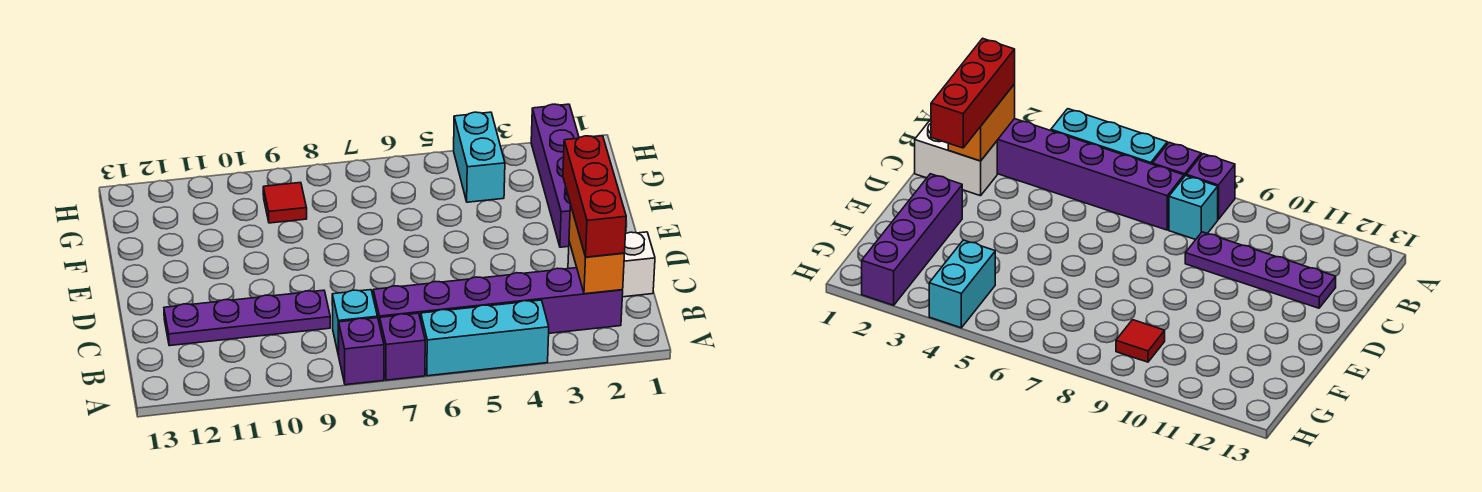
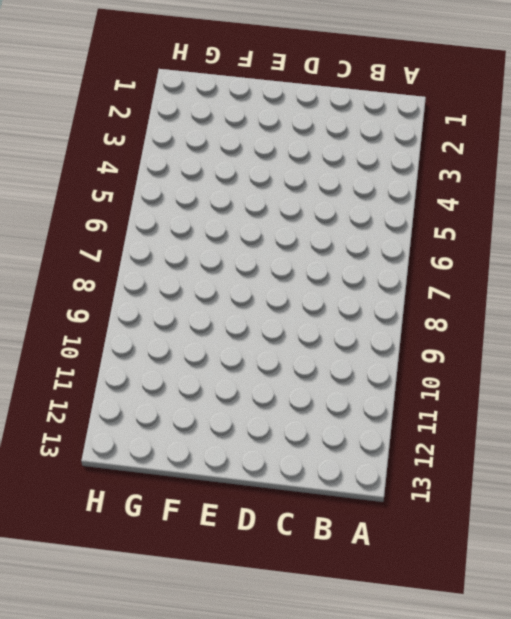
none -> cyan brick A4:A6 level 1
none -> purple brick A7 level 1
none -> purple brick A8 level 1

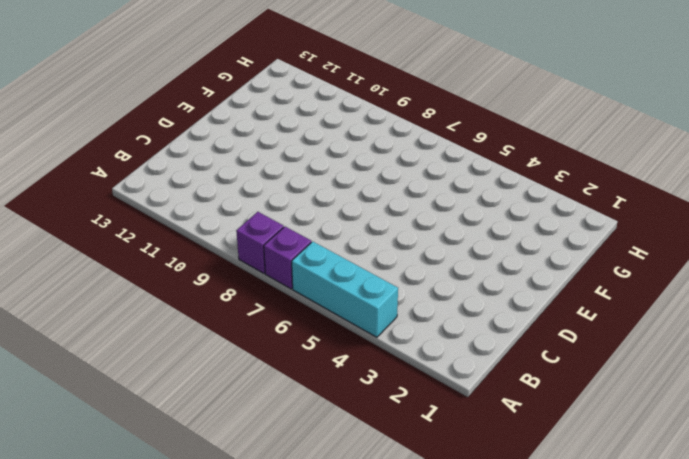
none -> purple brick B2:B7 level 1
none -> cyan brick B8 level 1
none -> white brick C1:C2 level 1

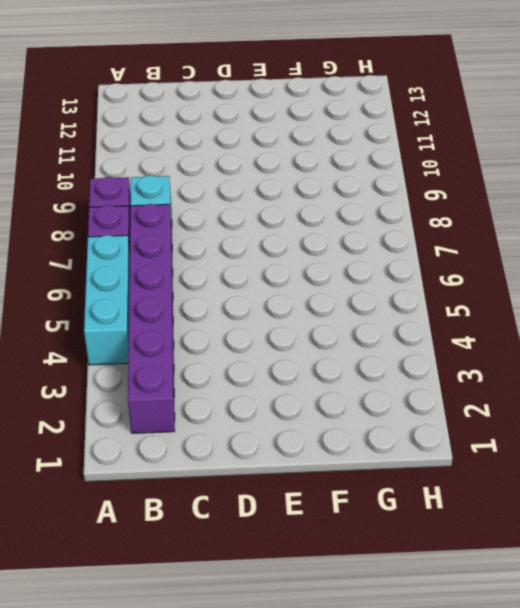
none -> white brick C1:C2 level 1
none -> purple plate C9:C12 level 1
none -> purple brick E2:H2 level 1

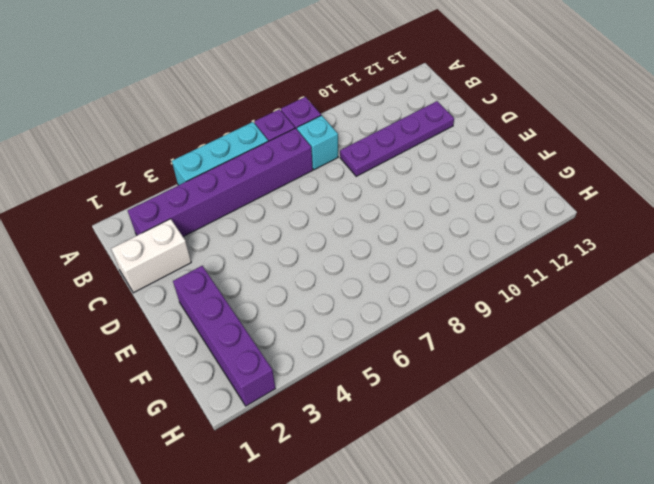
none -> cyan brick G4:H4 level 1
none -> red tile G9 level 1
none -> orange brick B2:C2 level 2

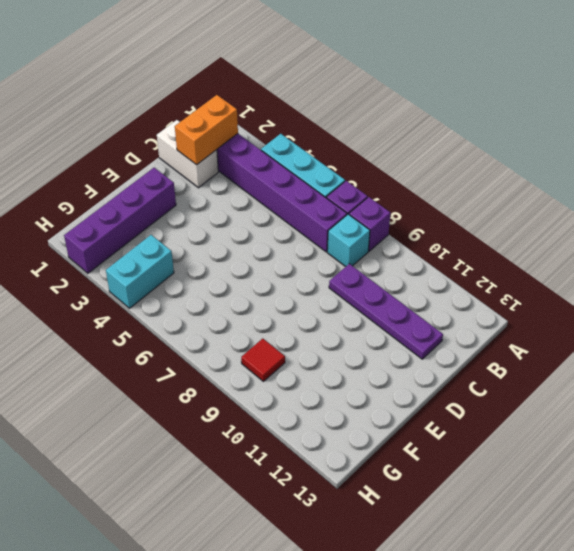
none -> red brick B2:D2 level 3

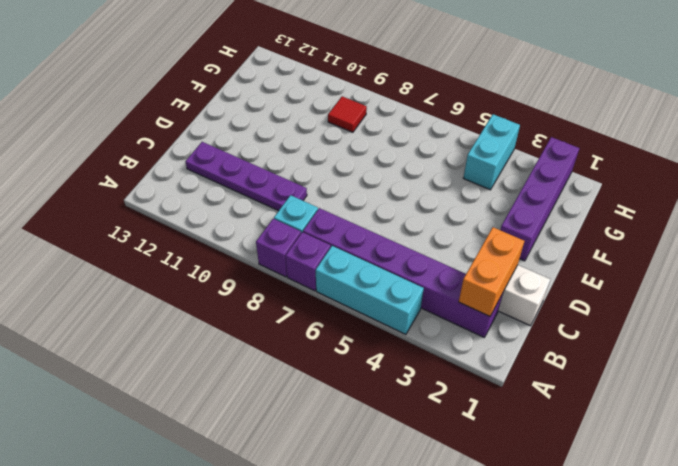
none -> red brick B2:D2 level 3

